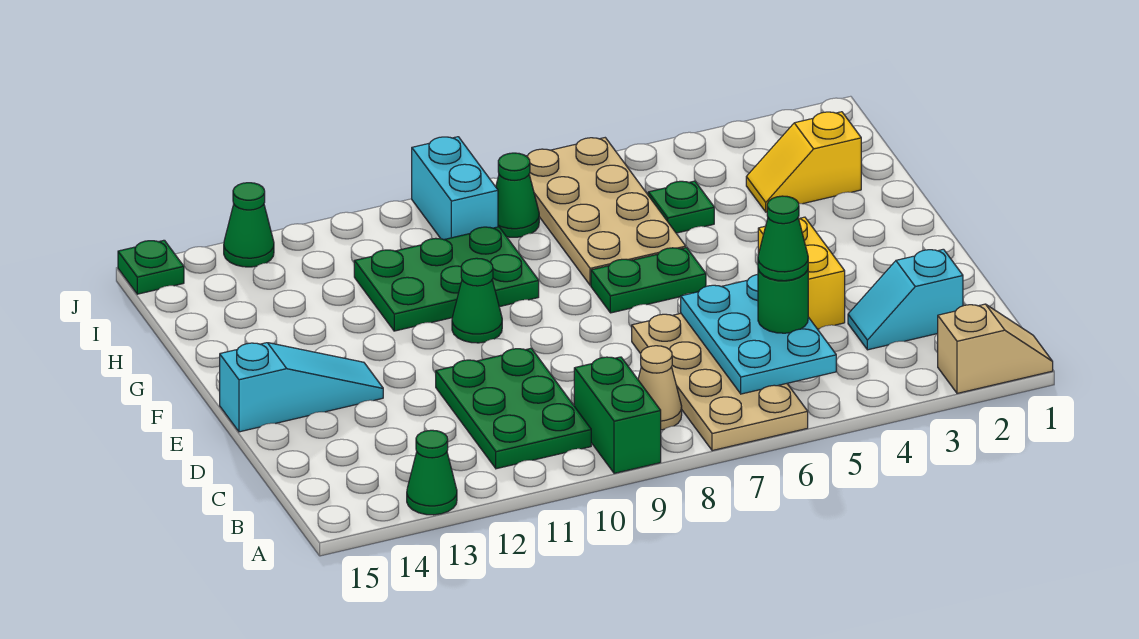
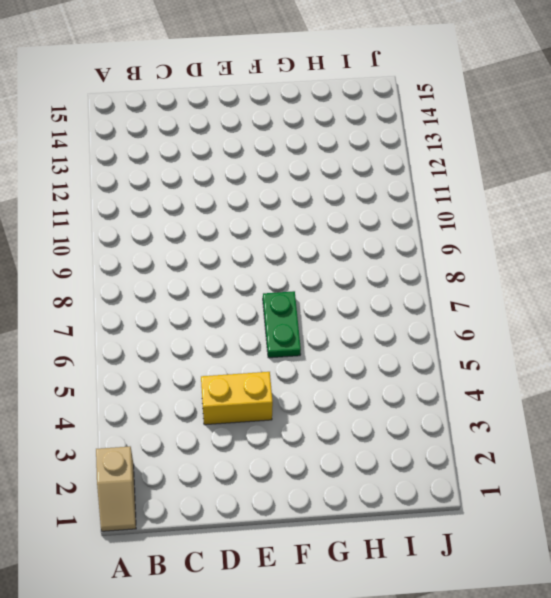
none -> tan plate A6:D7 level 1
none -> green brick A9:B9 level 1
none -> green cone A13 level 1

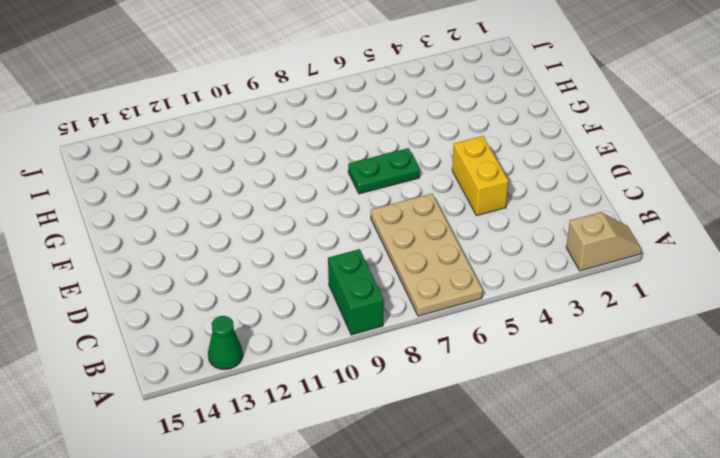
none -> tan cone B8 level 1
none -> green plate B10:D11 level 1
none -> cyan slope C2:C3 level 1 top 2

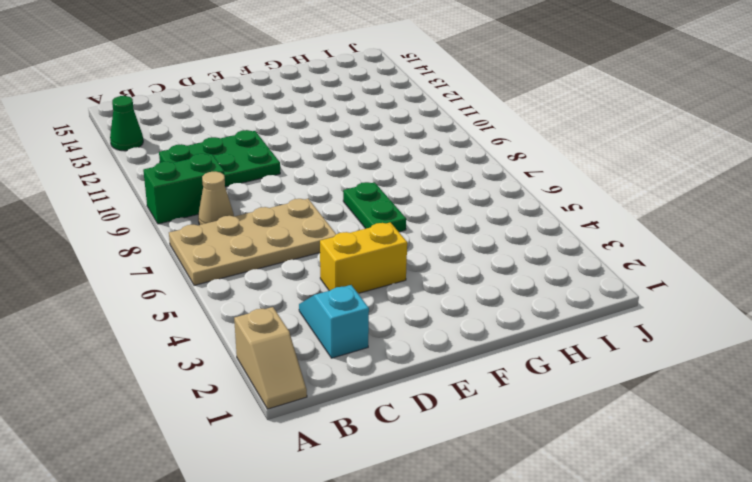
none -> cyan slope E13:E15 level 1 top 15
none -> green cone F10 level 1
none -> tan plate G6:J7 level 1

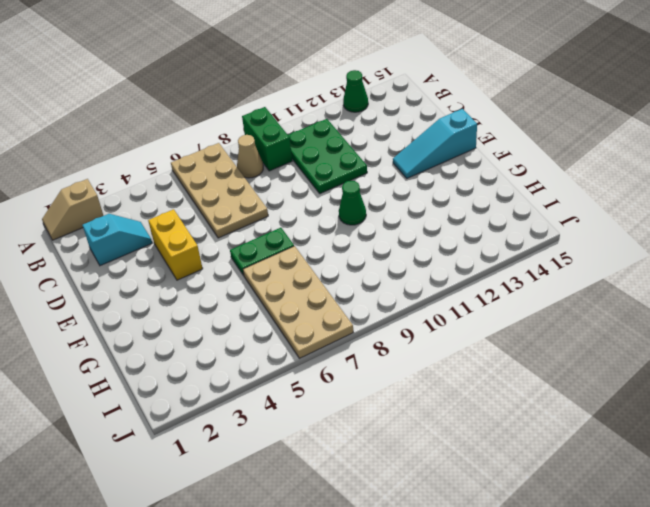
none -> green plate G9:H11 level 1
none -> yellow slope H2:H3 level 1 top 2
none -> green plate H5 level 1

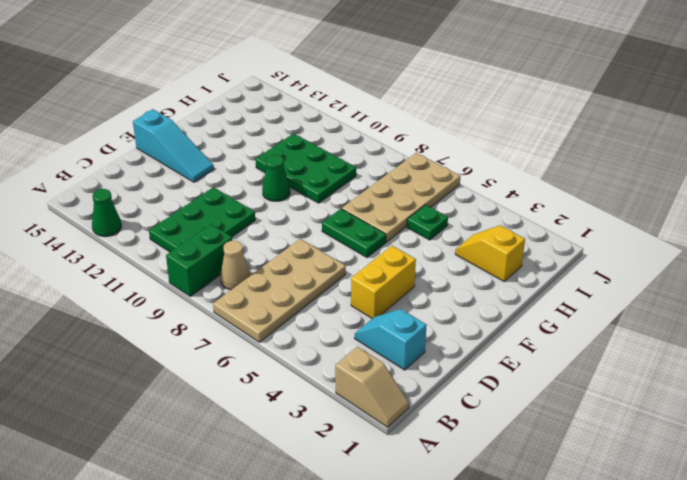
none -> green cone I8 level 1
none -> cyan brick I9:J9 level 1
none -> green cone J13 level 1

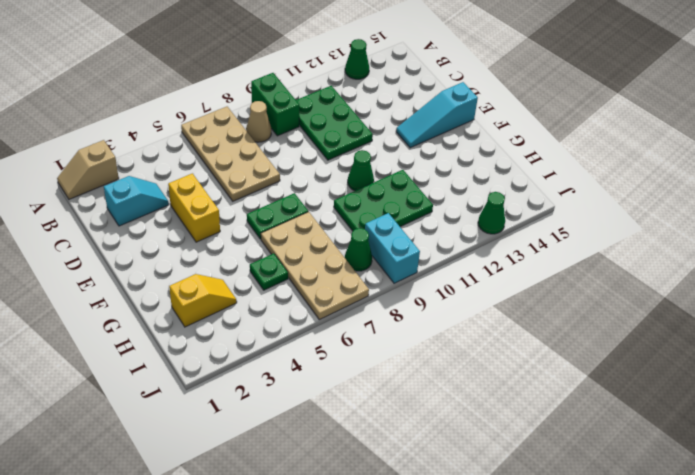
none -> green plate J15 level 1
none -> cyan plate B5:D6 level 2
none -> green round brick C5 level 3

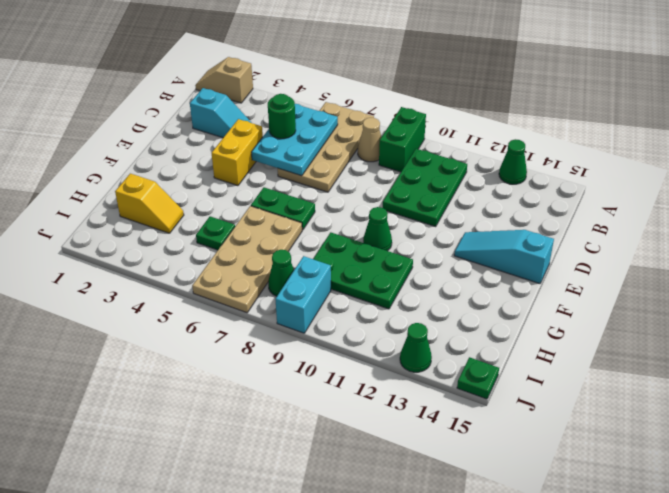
none -> green cone C5 level 4

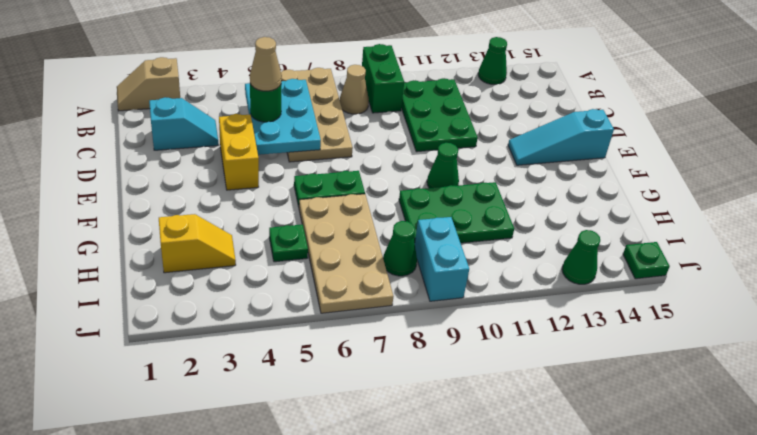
tan cone C5 level 4 -> green cone C5 level 4

